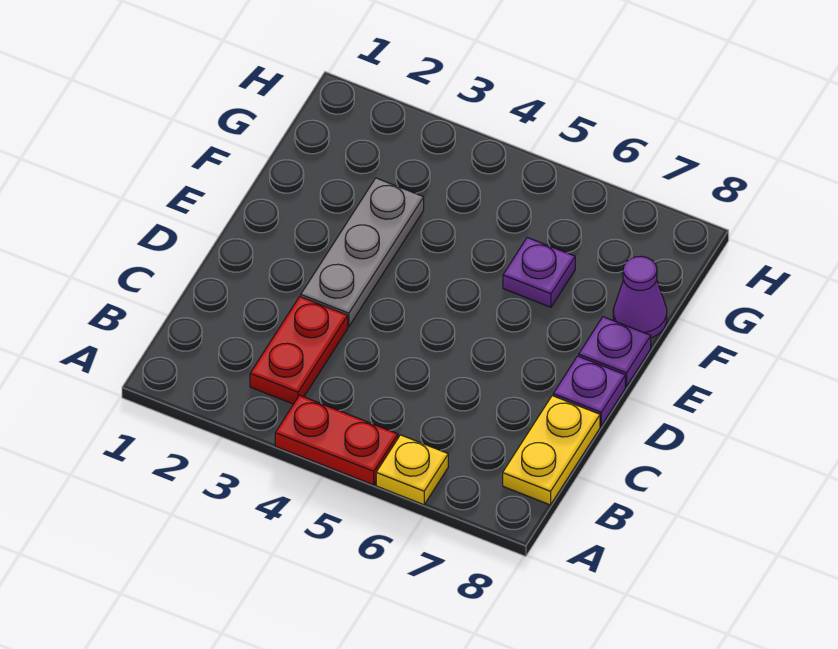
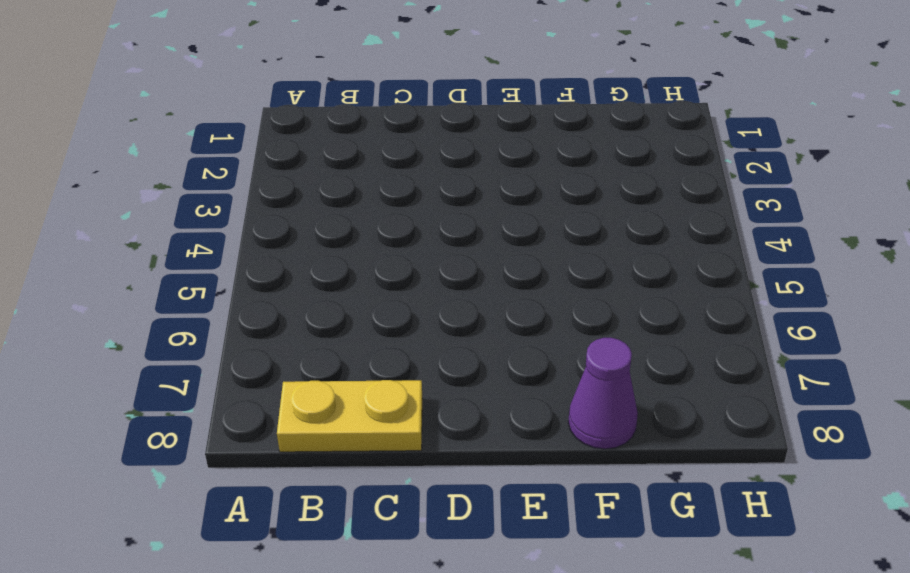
none -> red plate A4:A5 level 1
none -> yellow plate A6 level 1

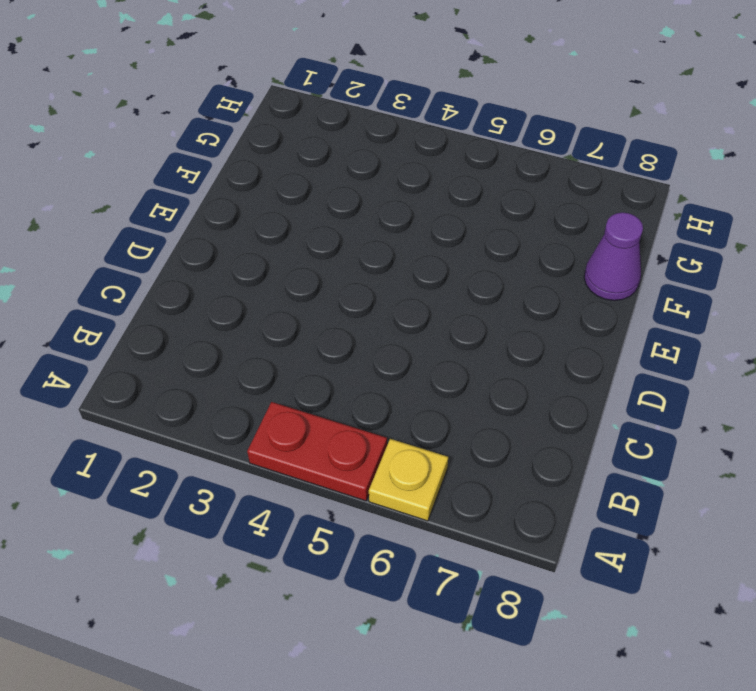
none -> red plate B3:C3 level 1
none -> yellow plate B8:C8 level 1

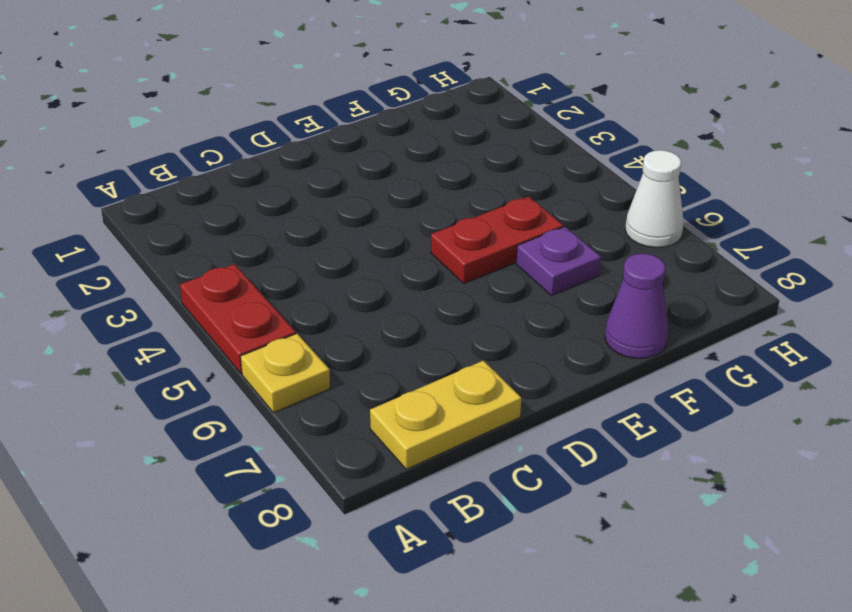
red plate E5:F5 level 1 -> red plate B3:C3 level 1
white cone H6 level 1 -> none
none -> grey plate D3:F3 level 1
none -> purple plate D8 level 1

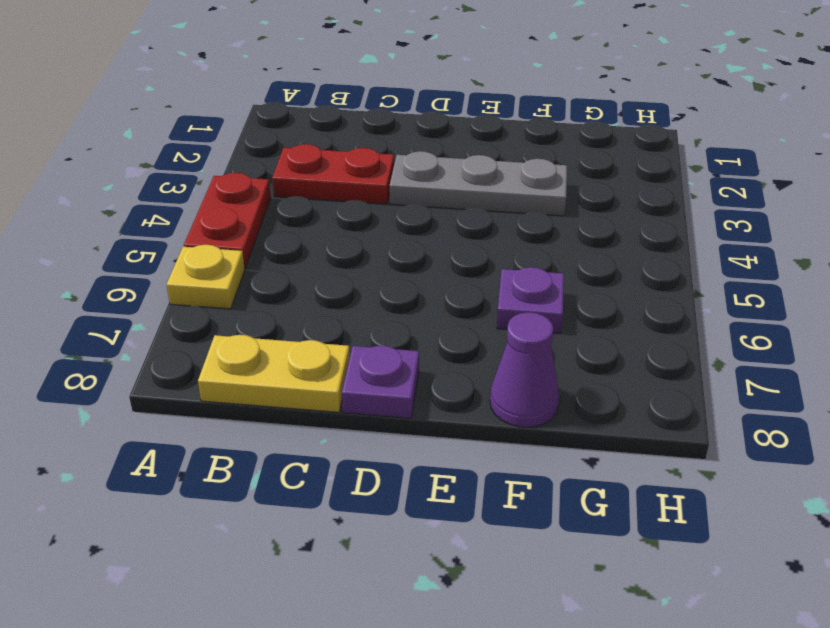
none -> purple plate E8 level 1

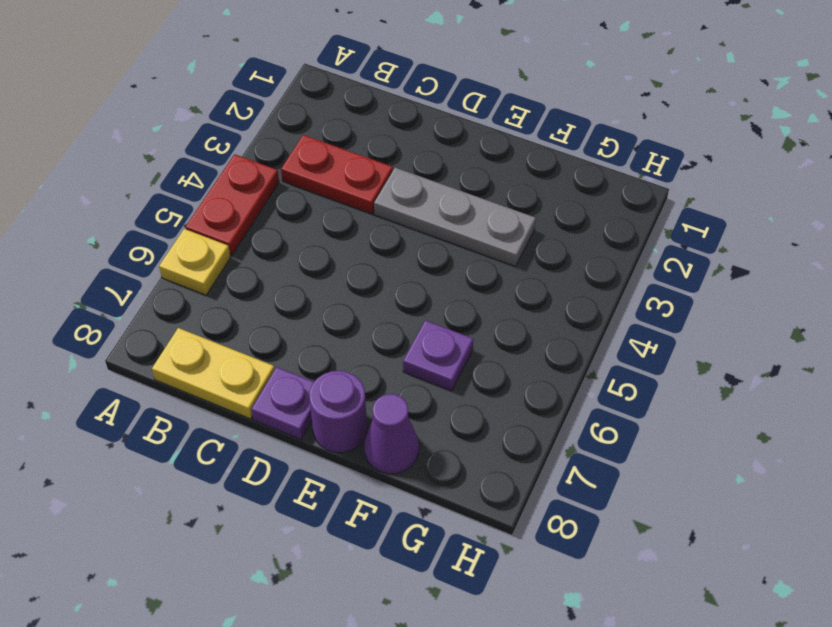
purple round brick E8 level 1 -> purple plate E8 level 1

